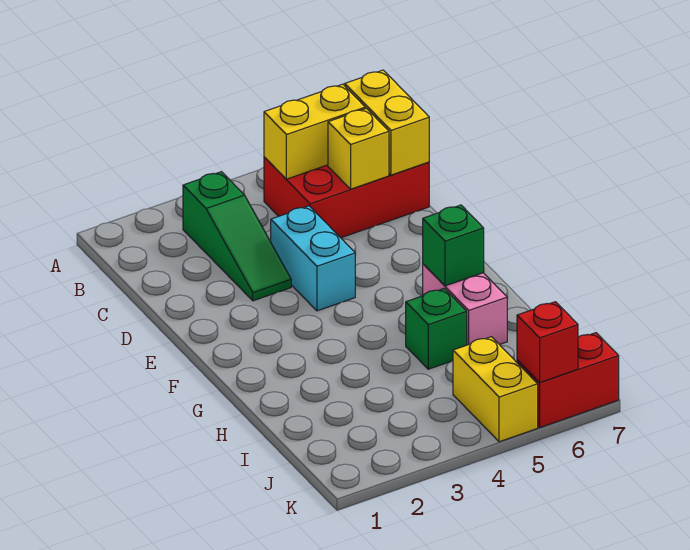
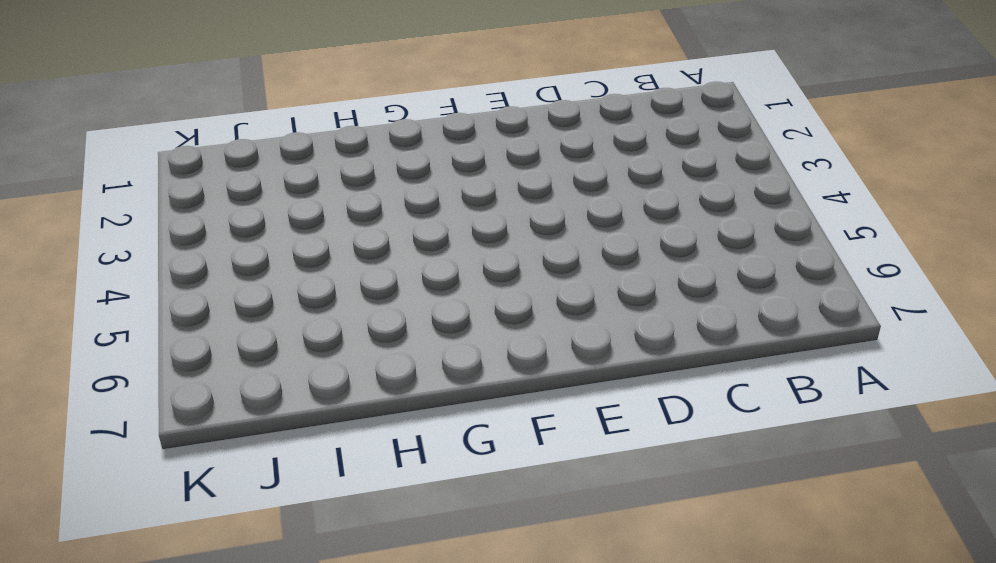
none -> green slope B3:D3 level 1 top B
none -> red brick B5:C7 level 1
none -> cyan brick D4:E4 level 1

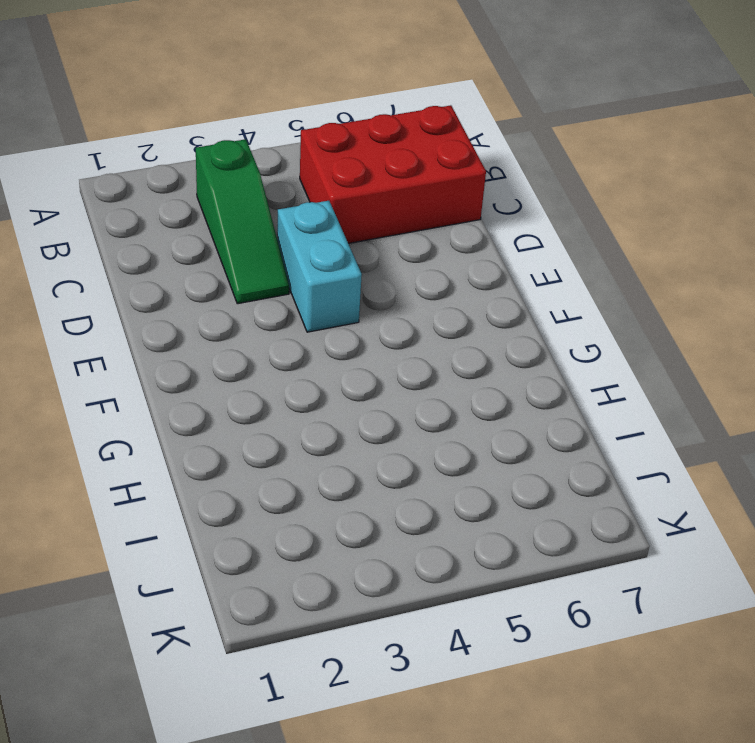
none -> pink brick G6:H6 level 1
none -> green brick H5 level 1
none -> yellow brick J5:K5 level 1

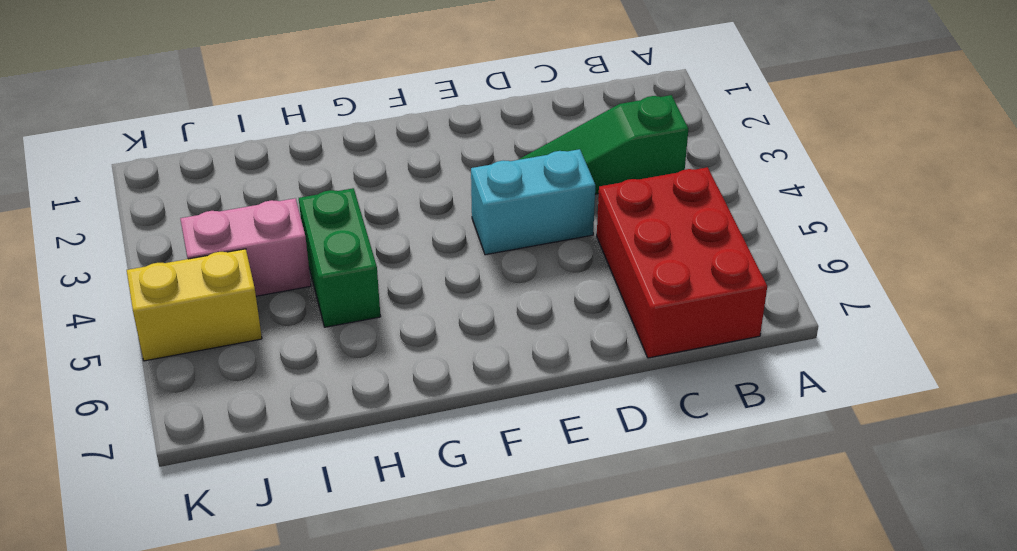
green brick H4:H5 level 1 -> green brick H5 level 1
pink brick I4:J4 level 1 -> pink brick G6:H6 level 1
none -> red brick K6:K7 level 1
none -> yellow brick B5:B6 level 2
none -> yellow brick B7:C7 level 2

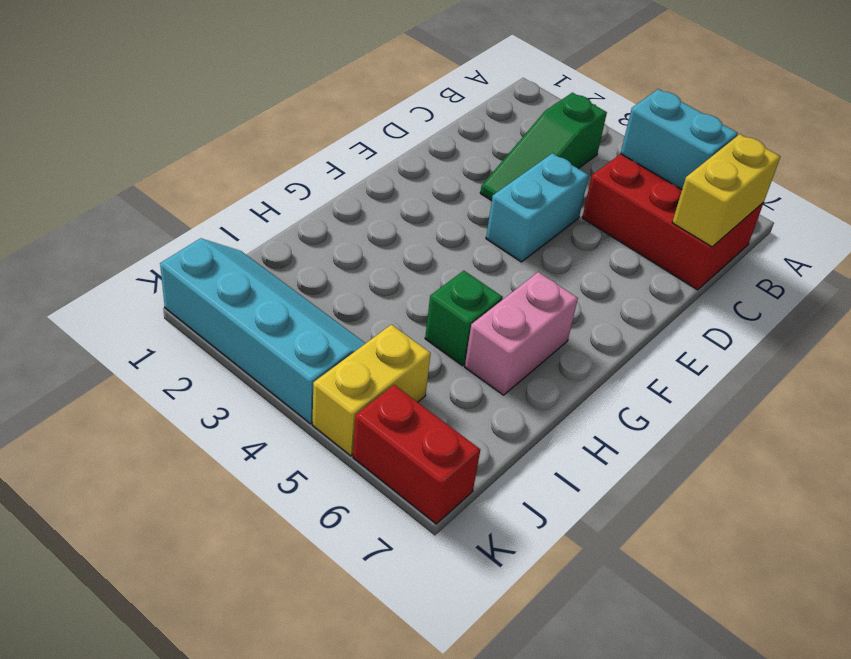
cyan brick B5:B6 level 2 -> yellow brick B5:B6 level 2
cyan slope J1:K4 level 1 top K -> none
none -> yellow brick C6 level 2
none -> green brick G6 level 2
none -> red brick K6 level 2

